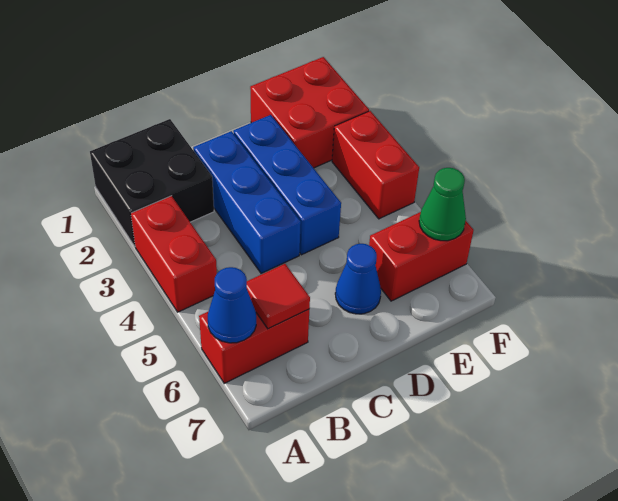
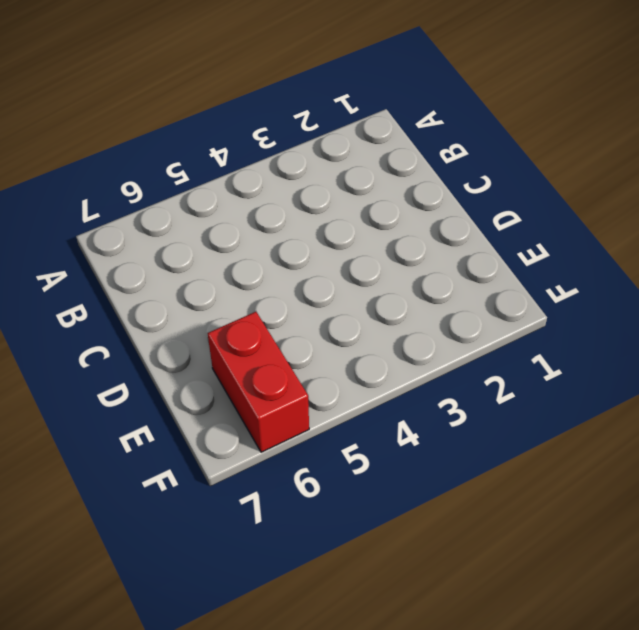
none -> black brick A1:B2 level 1
none -> red brick A3:A4 level 1
none -> red brick A6:B6 level 1

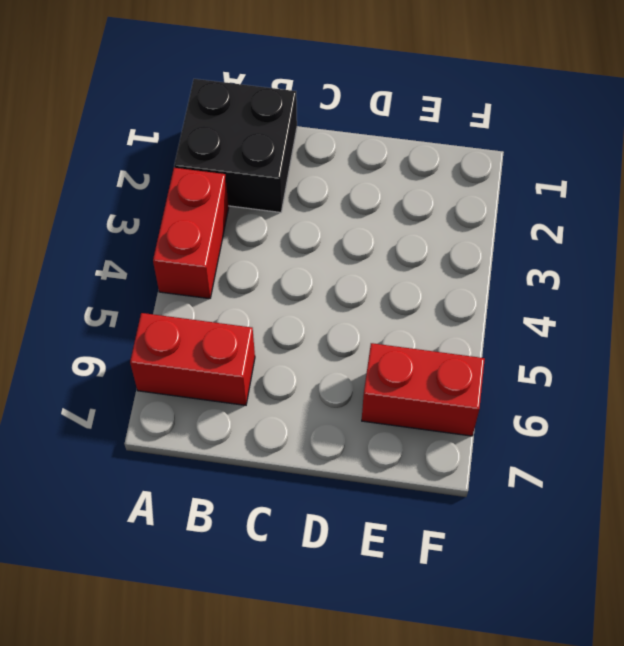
none -> blue brick C2:C4 level 1
none -> blue brick D2:D4 level 1
none -> blue cone D6 level 1

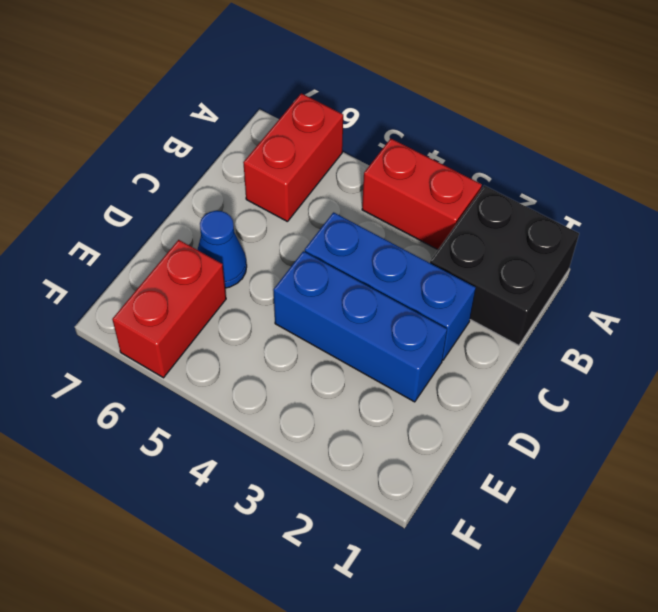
none -> red brick E1:F2 level 1
none -> red brick F3:F4 level 1
none -> blue cone A6 level 2

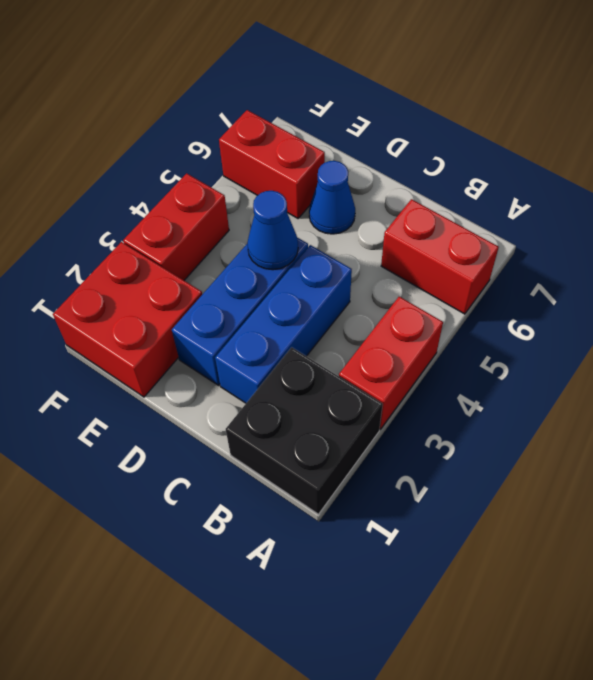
blue cone D4 level 2 -> blue cone A6 level 2
none -> red tile B6 level 2
none -> green cone F6 level 2

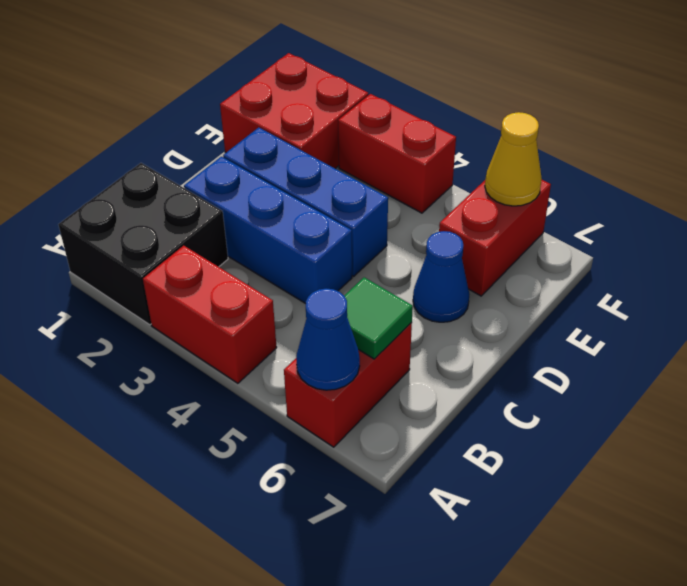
green tile B6 level 2 -> red tile B6 level 2
yellow cone F6 level 2 -> green cone F6 level 2

